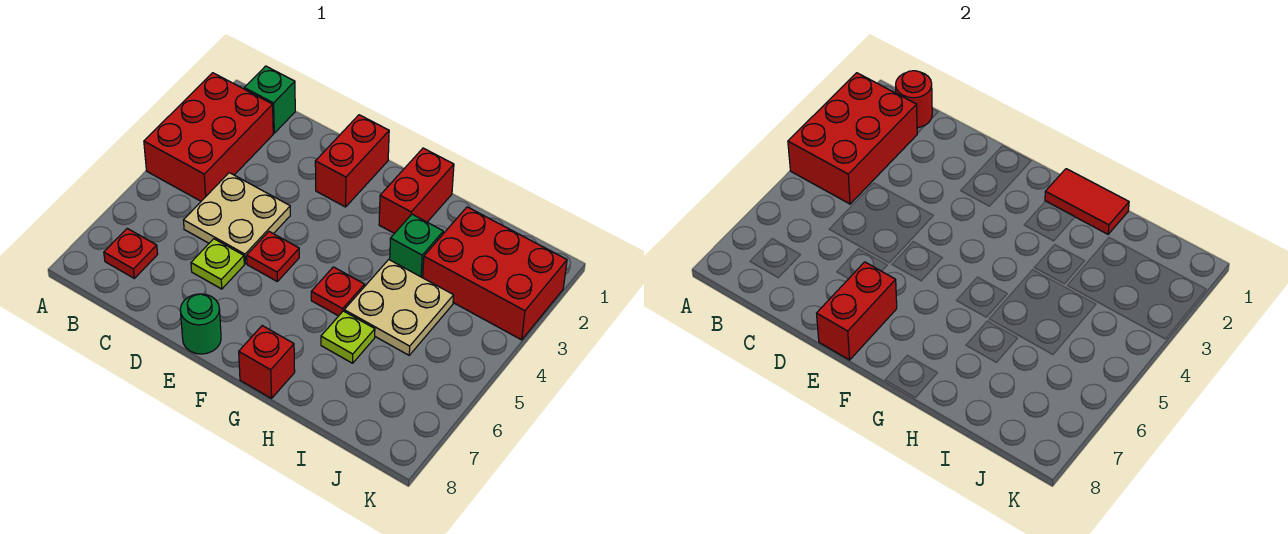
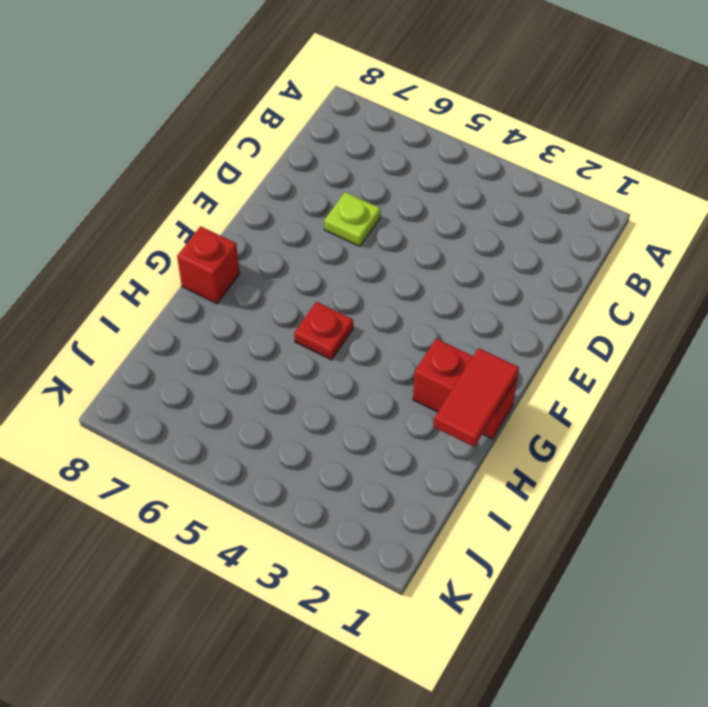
none -> red brick A2:B4 level 1
none -> green brick B1 level 1
none -> red plate B7 level 1

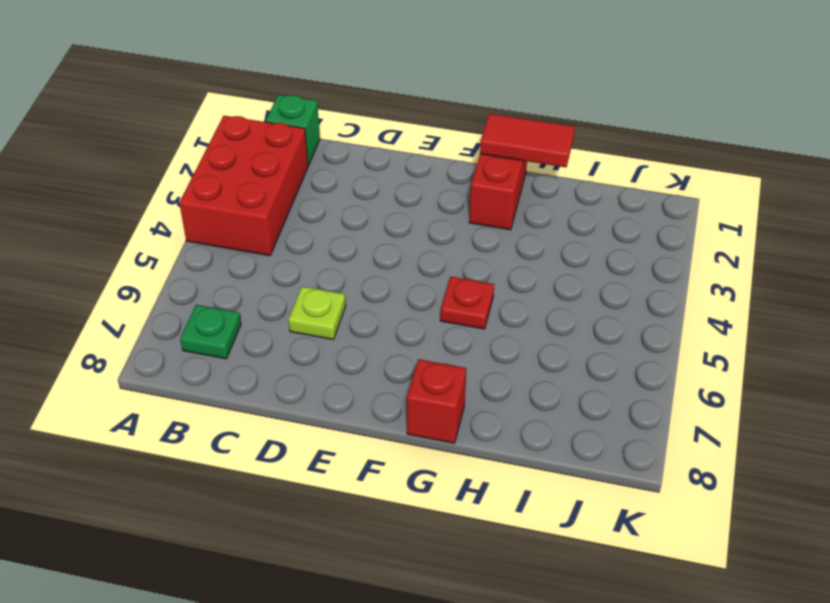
green plate B7 level 1 -> red plate B7 level 1
none -> tan plate C4:D5 level 1
none -> red brick E1:E2 level 1
none -> red plate E5 level 1

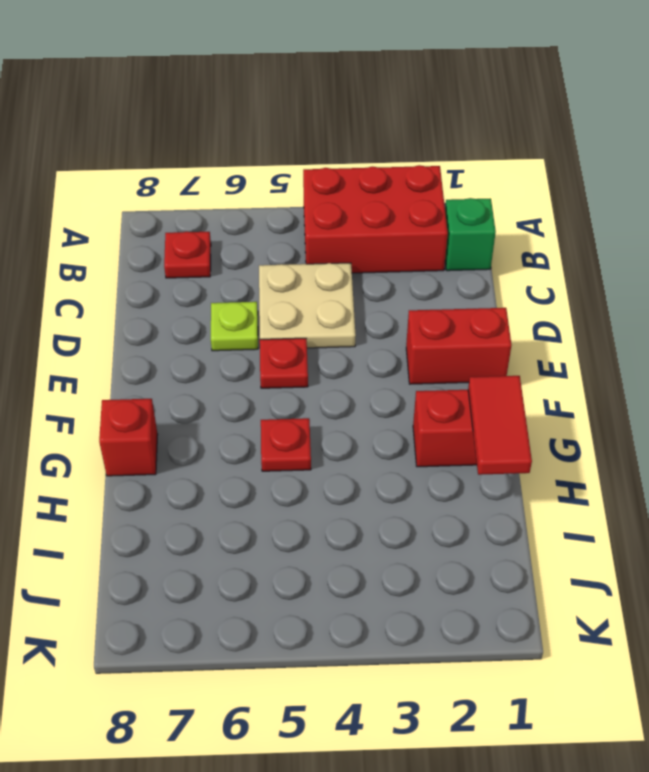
none -> green round brick E8 level 1
none -> green brick H3 level 1
none -> tan plate H4:I5 level 1

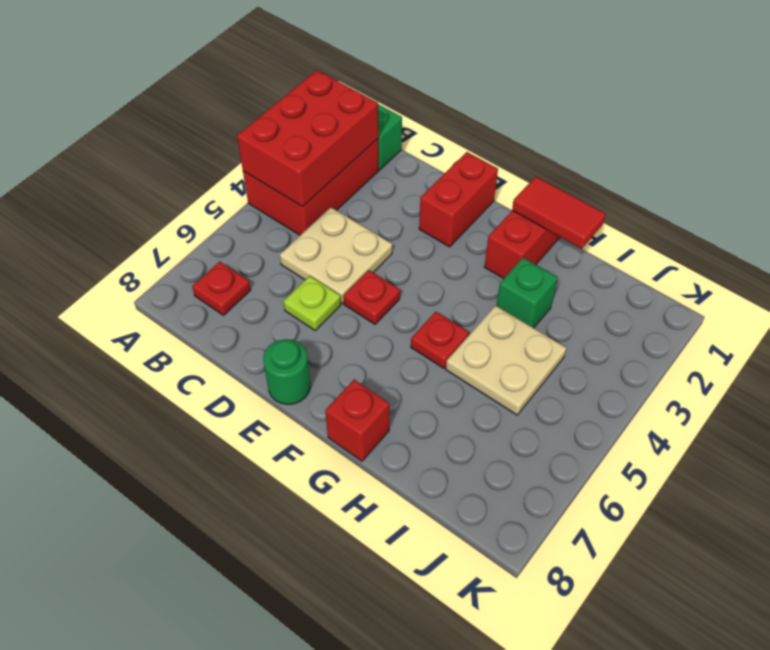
none -> lime plate H6 level 1
none -> red brick I2:K3 level 1
none -> red round brick B1 level 2

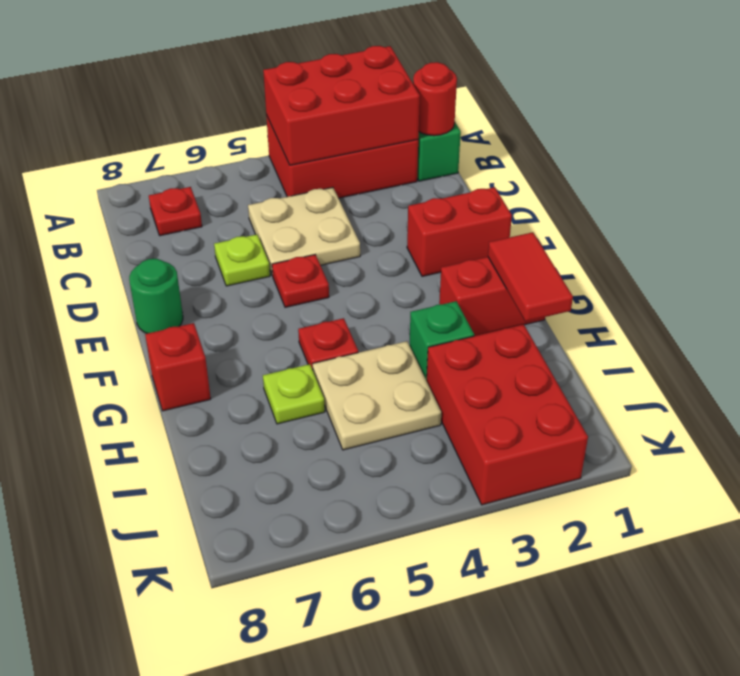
none -> red brick E7:E8 level 2

